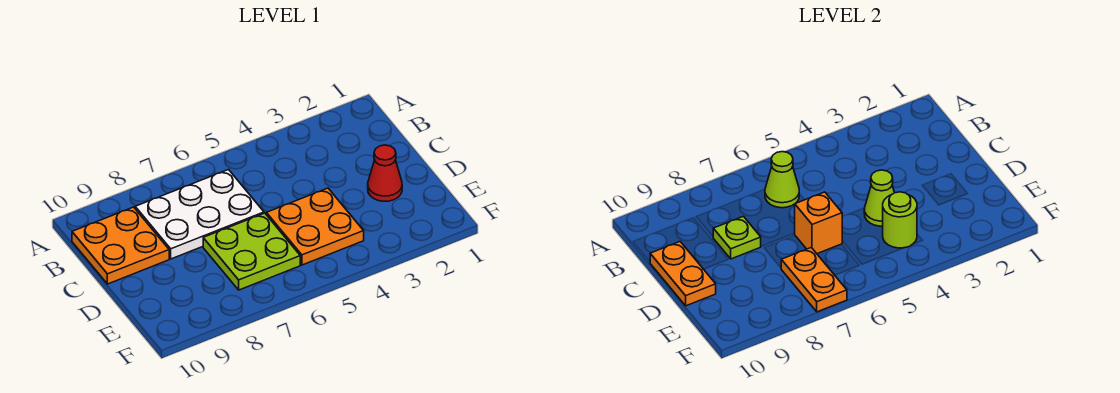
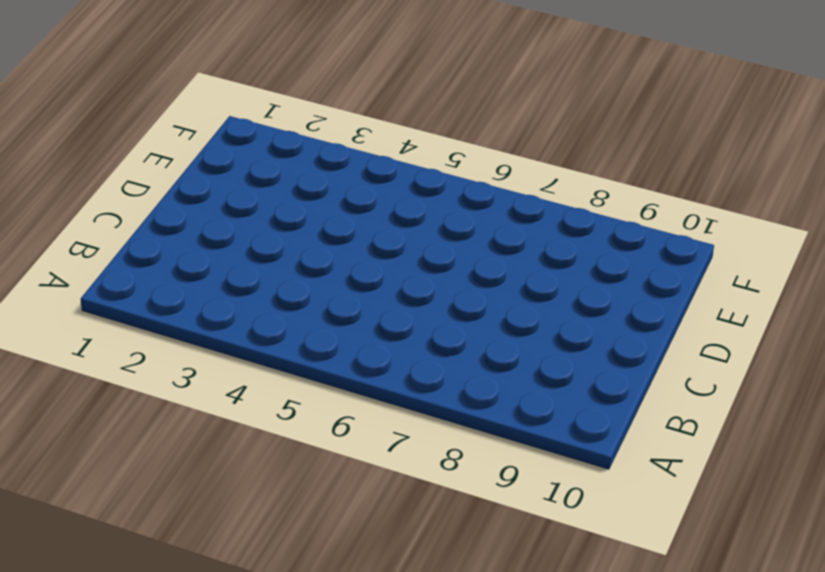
none -> white plate B6:C8 level 1
none -> orange plate B9:C10 level 1
none -> red cone D2 level 1

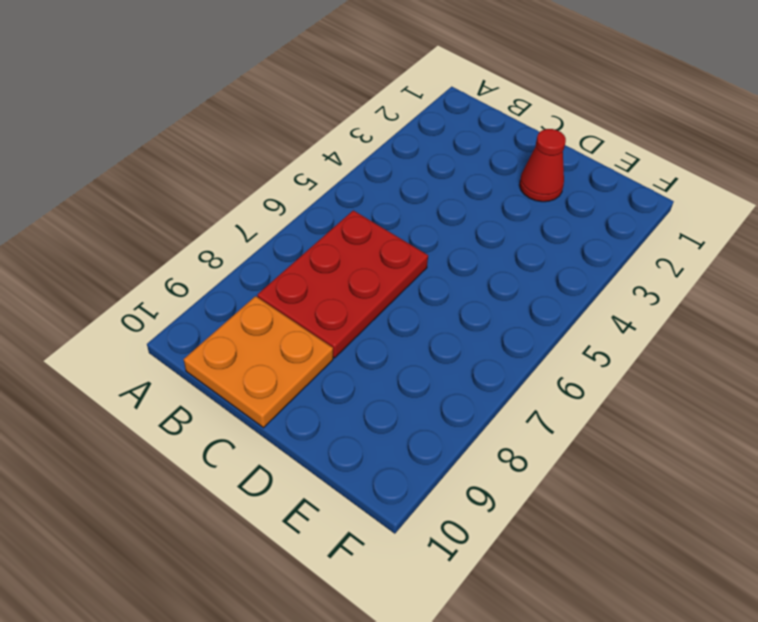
red plate B6:C8 level 1 -> white plate B6:C8 level 1
none -> orange plate D4:E5 level 1
none -> lime plate D6:E7 level 1
none -> lime cone B6 level 2

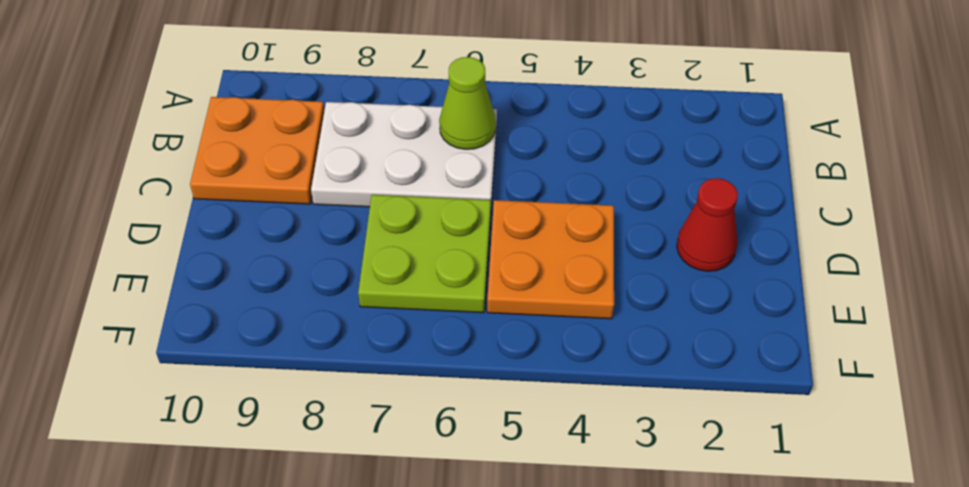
none -> lime plate C8 level 2
none -> orange plate C10:D10 level 2
none -> lime cone D4 level 2

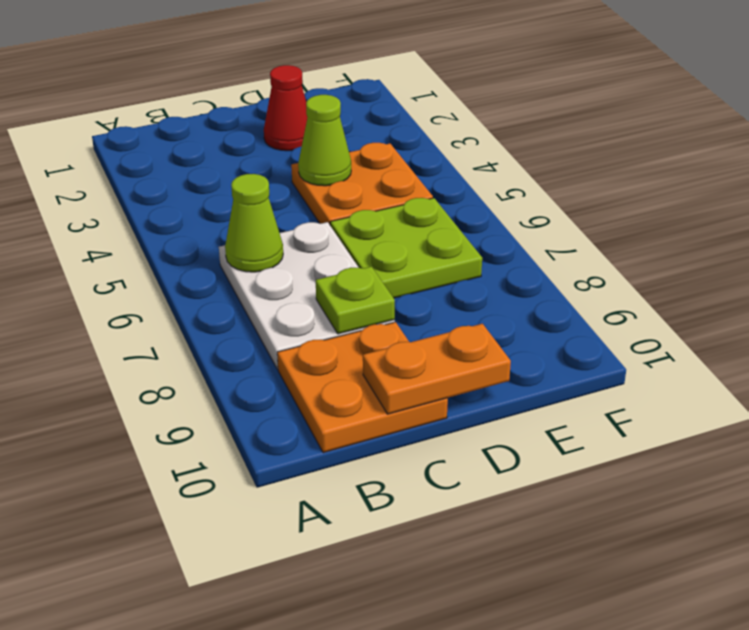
none -> orange brick D6 level 2
none -> lime round brick E4 level 2
none -> orange plate E7:F7 level 2

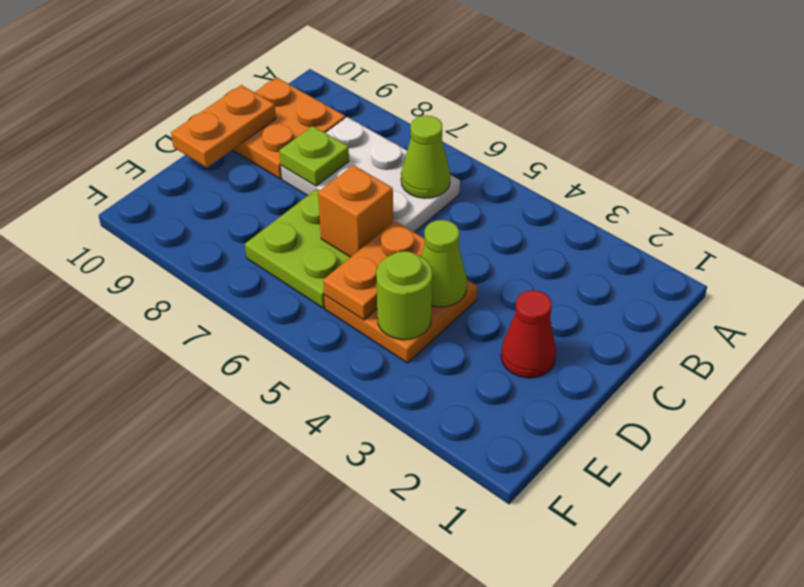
orange plate D5:E5 level 2 -> orange plate E7:F7 level 2

